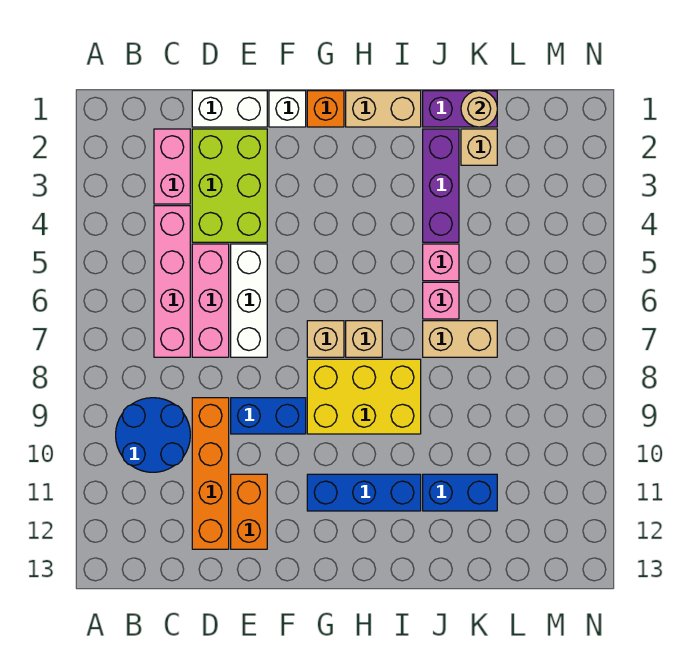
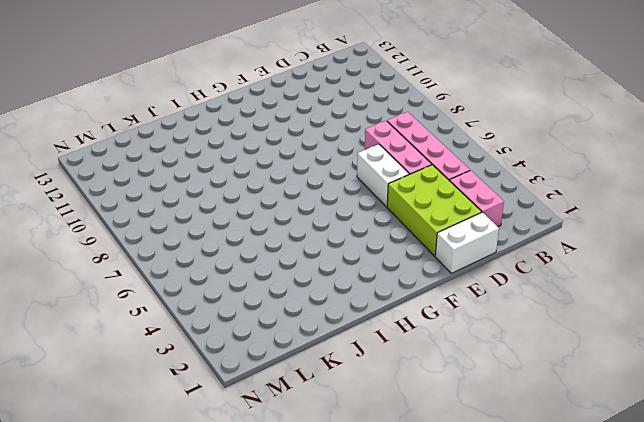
white brick E5:E6 level 1 -> white brick E5:E7 level 1
none -> blue round brick B9:C10 level 1
none -> orange brick D9:D12 level 1
none -> blue brick E9:F9 level 1

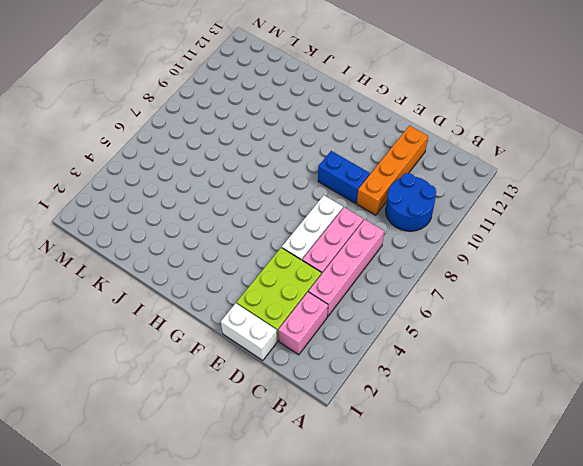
none -> orange brick E11:E12 level 1
none -> white brick F1 level 1
none -> orange brick G1 level 1

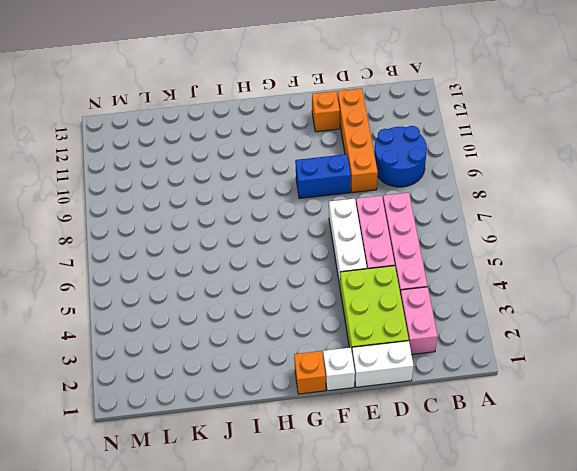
orange brick E12 level 1 -> orange brick E11:E12 level 1
none -> tan brick G7 level 1
none -> yellow brick G8:I9 level 1
none -> blue brick G11:I11 level 1

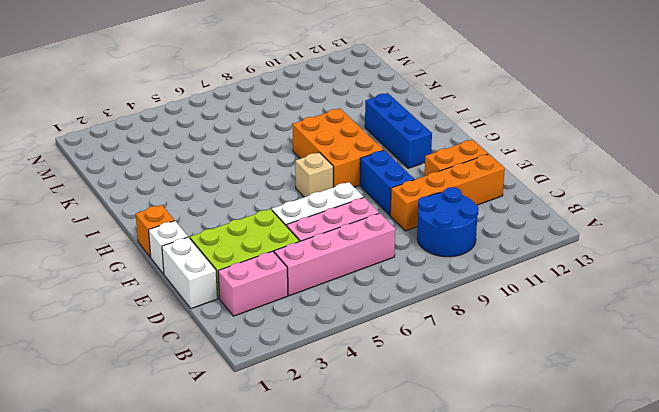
orange brick G8:I9 level 1 -> yellow brick G8:I9 level 1
none -> tan brick H1:I1 level 1
none -> tan brick H7 level 1
none -> purple brick J1:K1 level 1

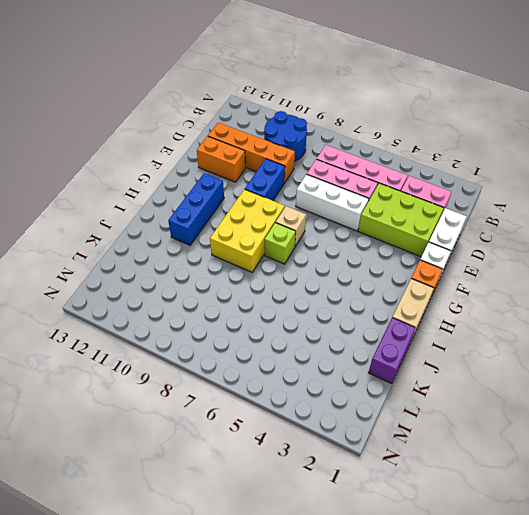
lime brick H7 level 1 -> tan brick H7 level 1
none -> purple brick J2:J4 level 1
none -> pink brick J5 level 1
none -> pink brick J6 level 1

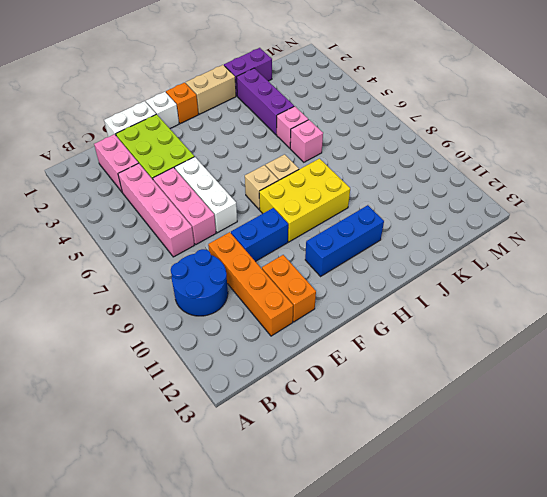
none -> tan brick J7:K7 level 1
none -> blue brick J11:K11 level 1
none -> tan brick K2 level 1

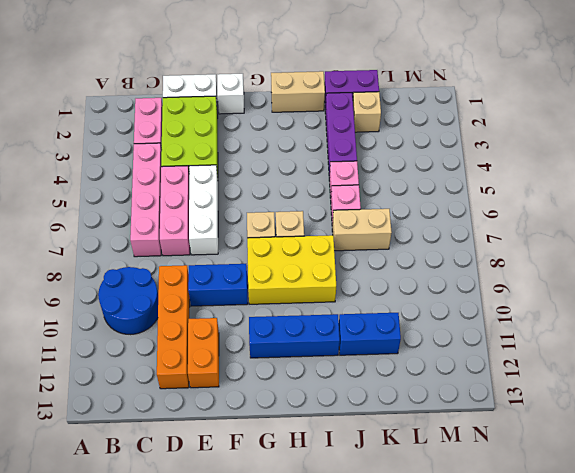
none -> orange brick G1 level 1
none -> tan round brick K1 level 2

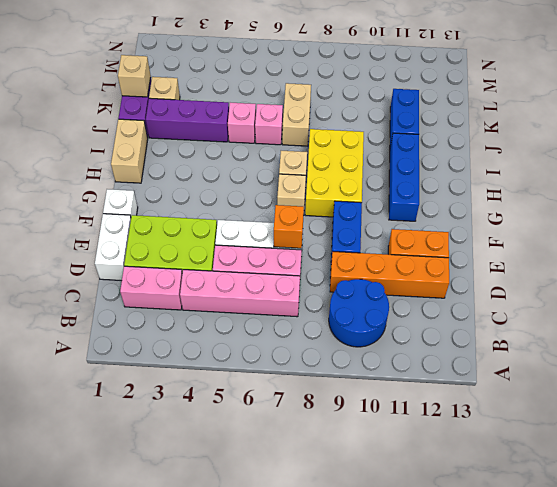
orange brick E7 level 2 -> orange brick G1 level 1
tan brick K1 level 2 -> tan round brick K1 level 2

